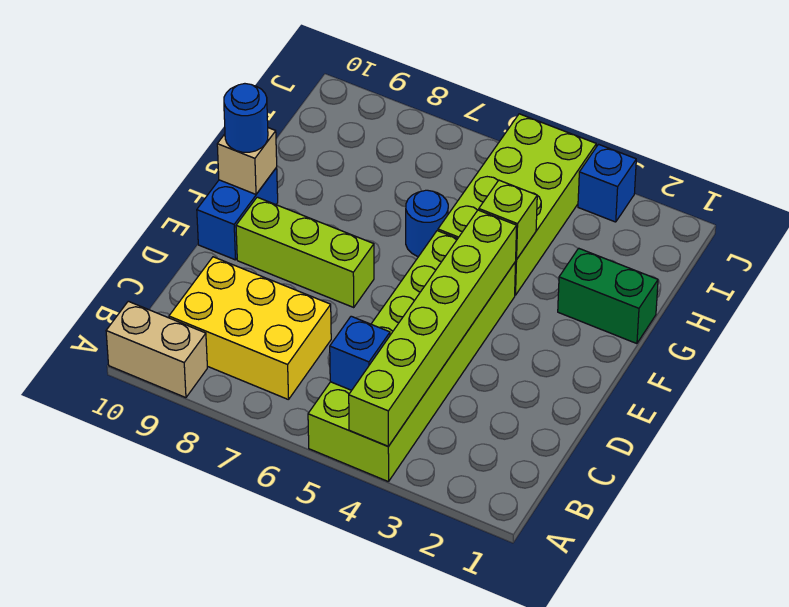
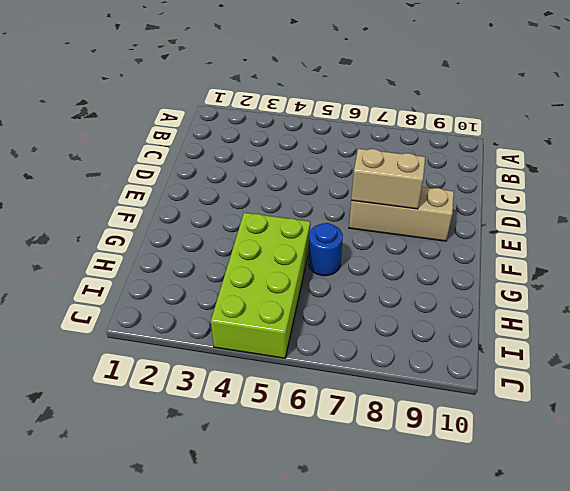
tan brick E7:E9 level 1 -> lime brick E7:E9 level 1
tan brick E7:E8 level 2 -> tan brick A9:A10 level 1
none -> lime brick A4:F5 level 1
none -> yellow brick B7:C9 level 1
none -> blue brick E10:F10 level 1

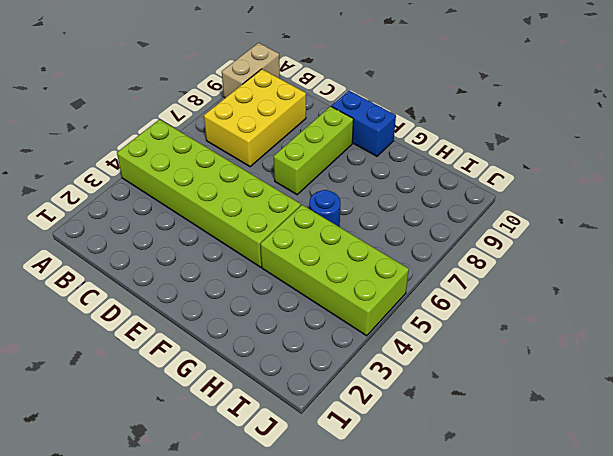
none -> green brick G1:G2 level 1
none -> blue brick J3 level 1
none -> lime brick A4:F4 level 2

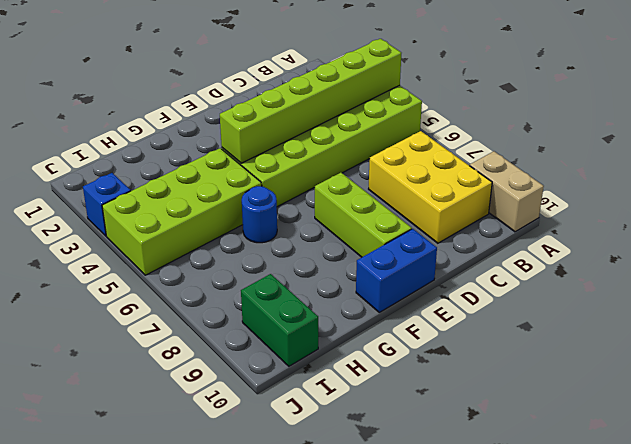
green brick I9:I10 level 1 -> green brick G1:G2 level 1
none -> blue brick B5 level 2
none -> tan brick F10 level 2
none -> lime brick G4 level 2

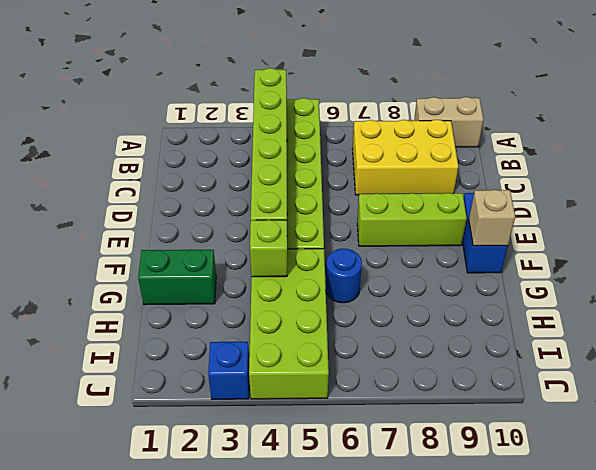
none -> blue brick B5 level 2
none -> blue round brick F10 level 3

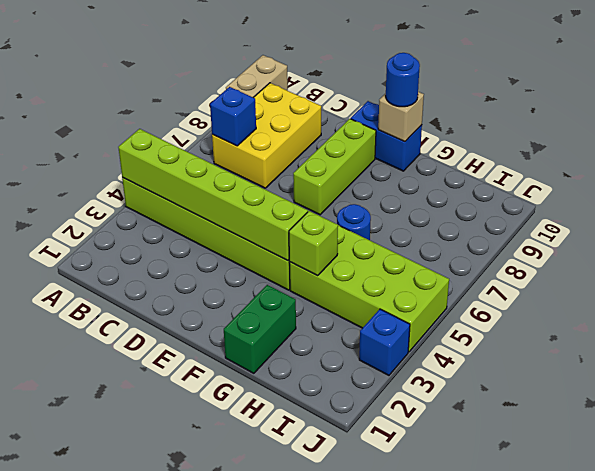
blue brick B7 level 2 -> blue brick B5 level 2

